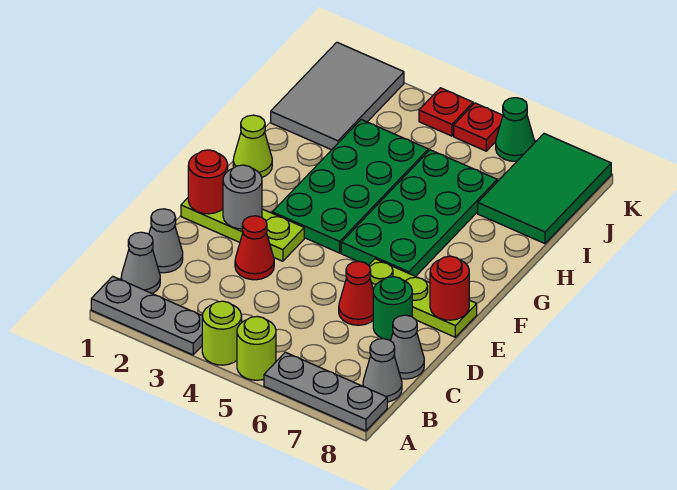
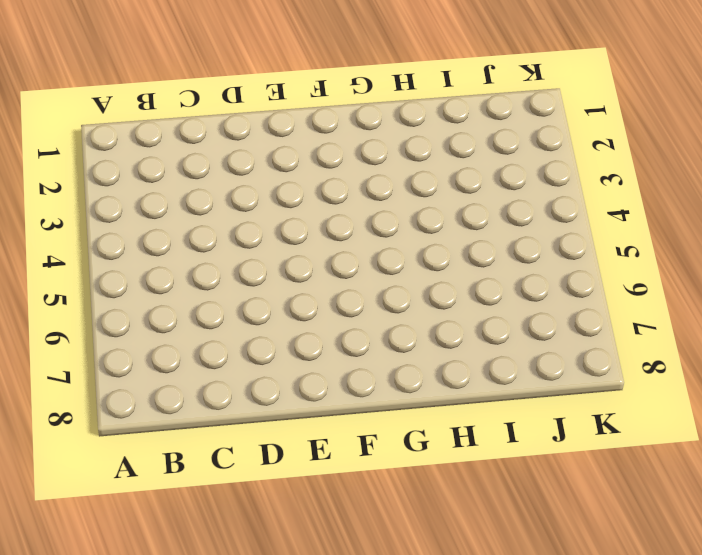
none -> grey plate A1:A3 level 1
none -> lime round brick A4 level 1
none -> lime round brick A5 level 1

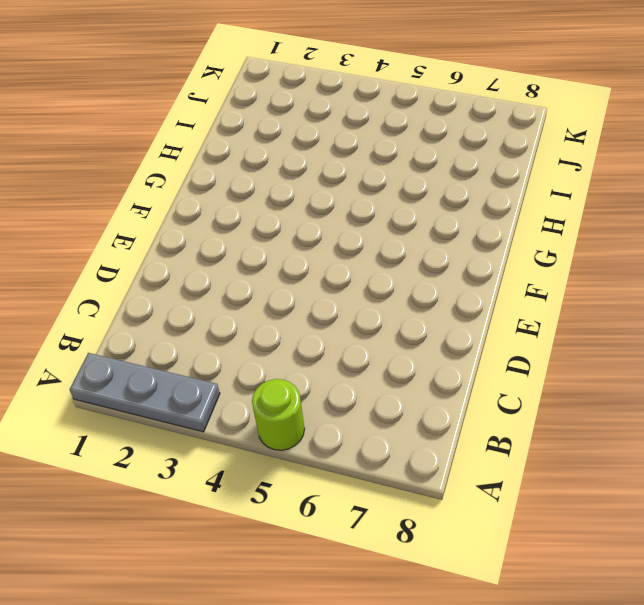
none -> lime round brick A4 level 1
none -> grey plate A6:A8 level 1
none -> grey cone B1 level 1

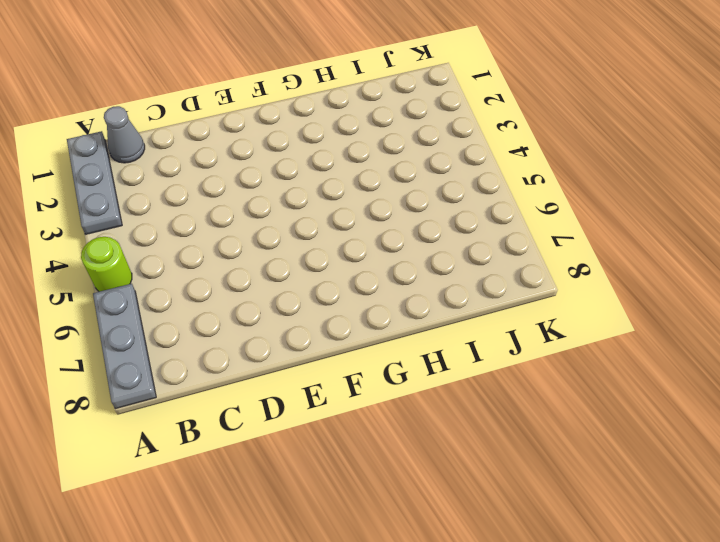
none -> lime round brick A4 level 1
none -> grey cone B8 level 1
none -> grey cone C1 level 1

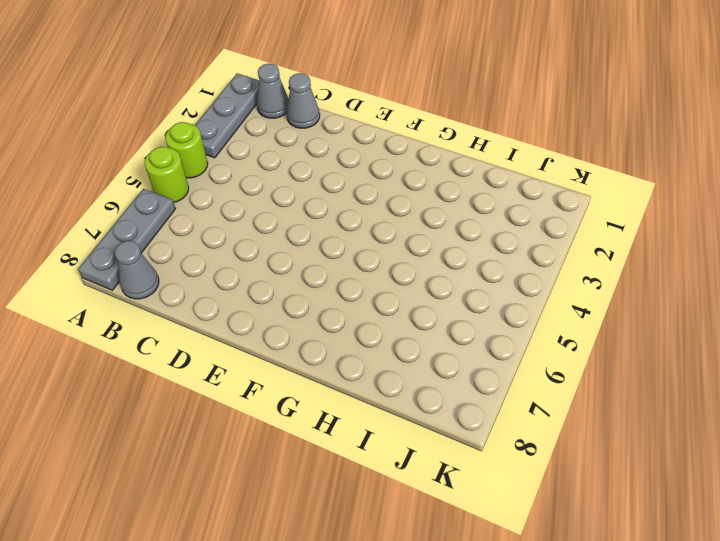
none -> grey cone C8 level 1
none -> red cone D3 level 1
none -> red cone D6 level 1

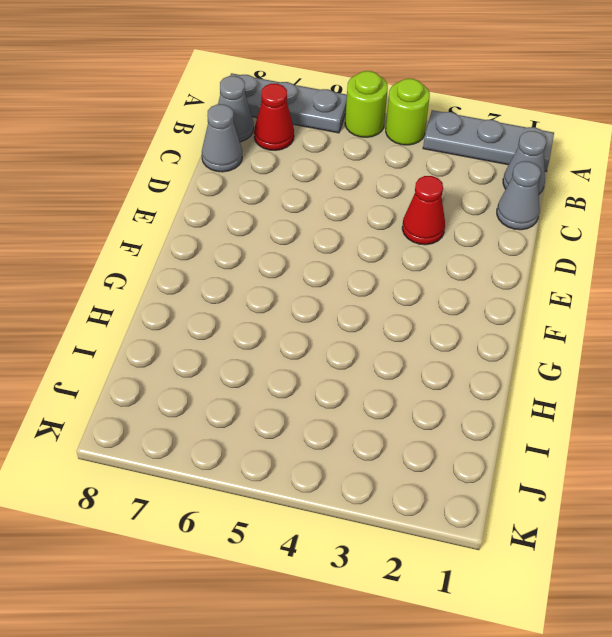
red cone B7 level 1 -> red cone D6 level 1
none -> green round brick D7 level 1
none -> lime plate E1:E3 level 1
none -> lime plate E6:E8 level 1

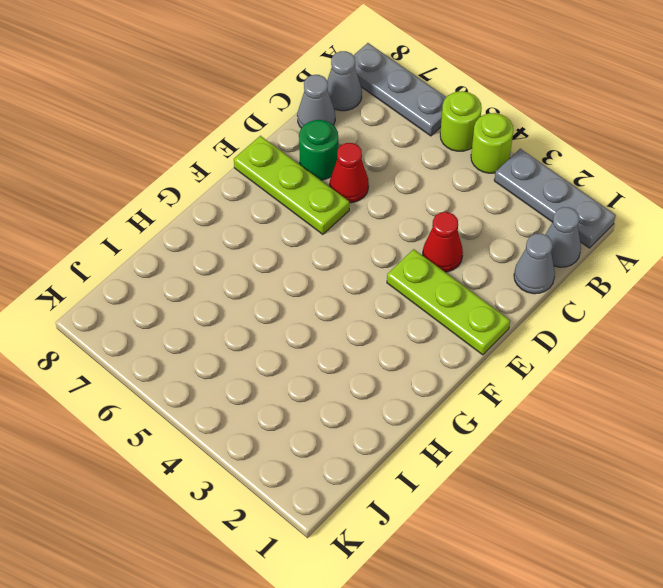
none -> green plate F3:I4 level 1
none -> green plate F5:I6 level 1
none -> lime cone G1 level 1

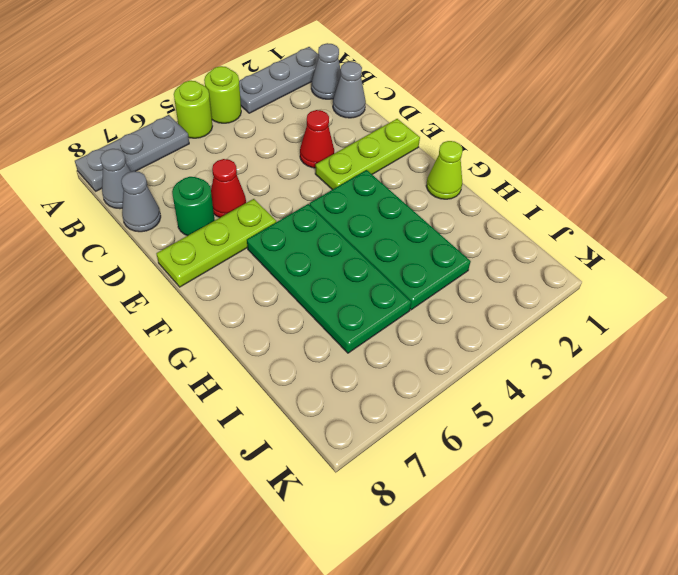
none -> grey tile I1:K2 level 1
none -> green tile I7:K8 level 1
none -> red plate K4 level 1

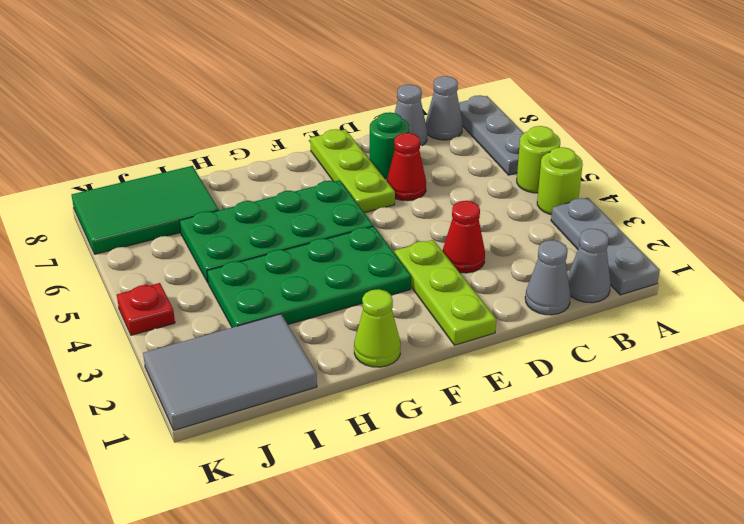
none -> red plate K5 level 1
none -> green cone K6 level 1
none -> red round brick E1 level 2

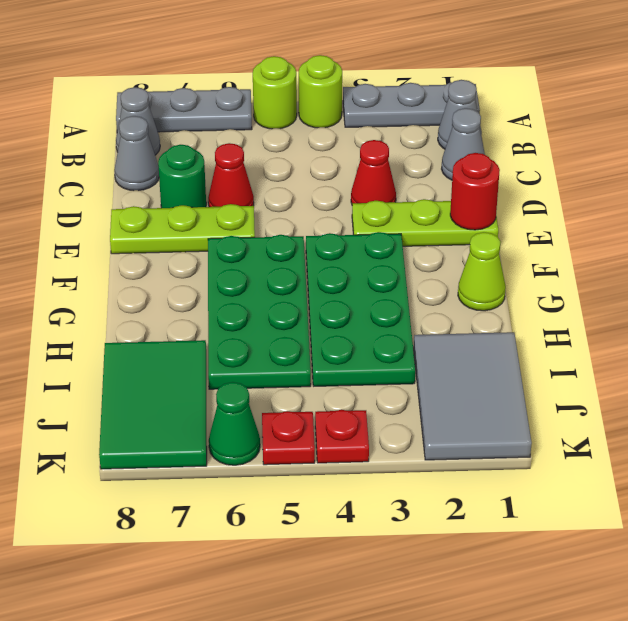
none -> grey round brick E2 level 2
none -> red round brick E8 level 2

